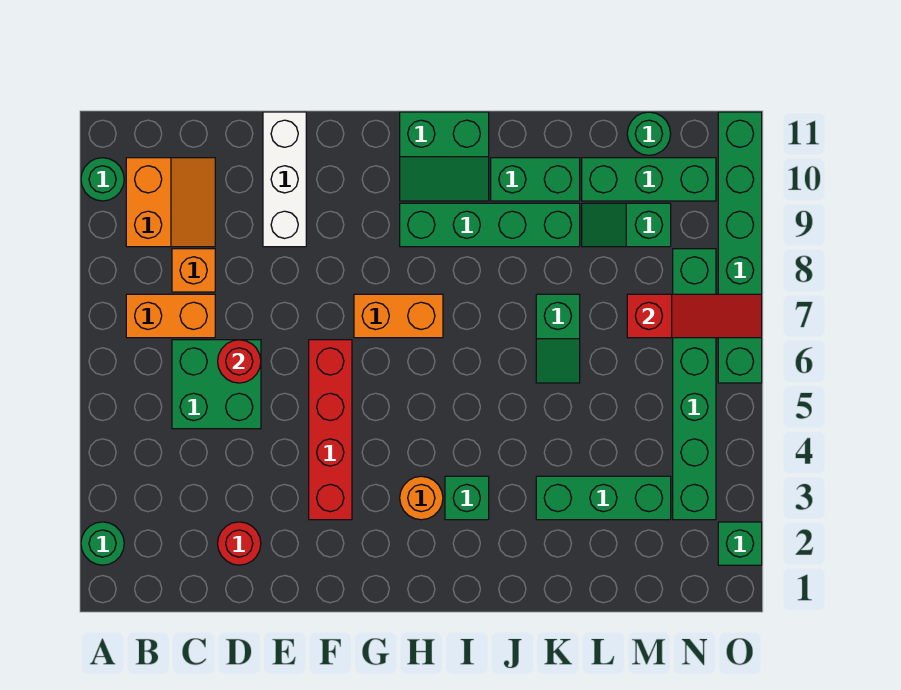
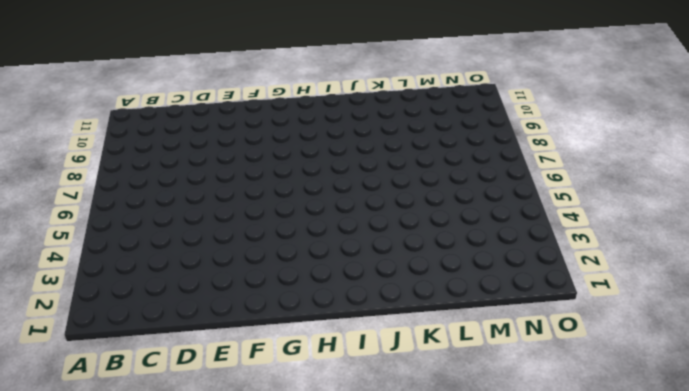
none -> green round brick A2 level 1
none -> green round brick A10 level 1
none -> orange brick B7:C7 level 1

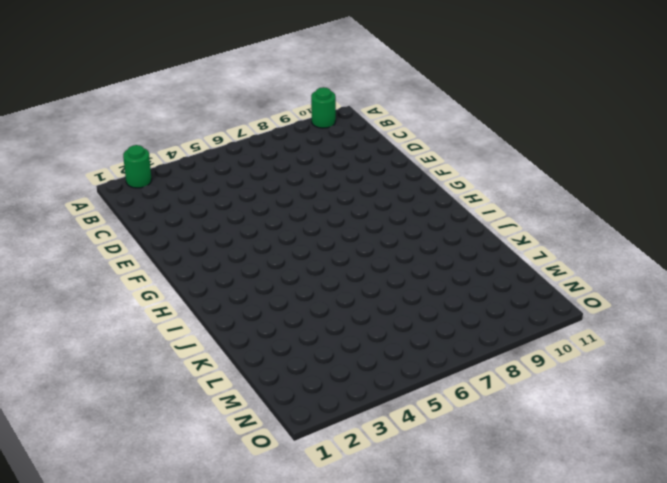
none -> orange brick B7:C7 level 1
none -> orange slope B9:C10 level 1 top B
none -> green brick C5:D6 level 1

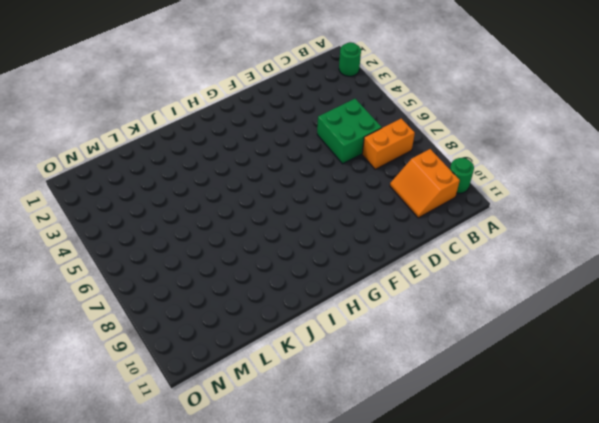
none -> orange brick C8 level 1
none -> red round brick D2 level 1
none -> white brick E9:E11 level 1

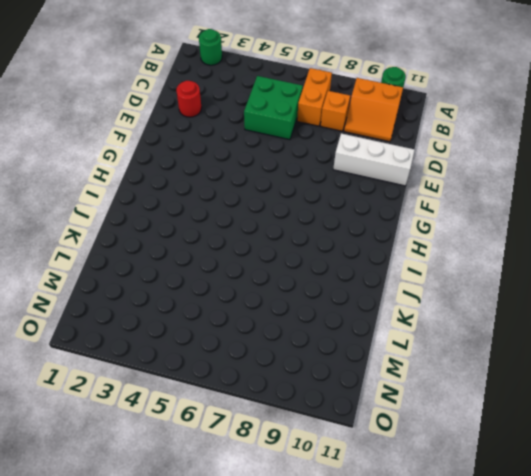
none -> red brick F3:F6 level 1
none -> orange brick G7:H7 level 1
none -> orange round brick H3 level 1

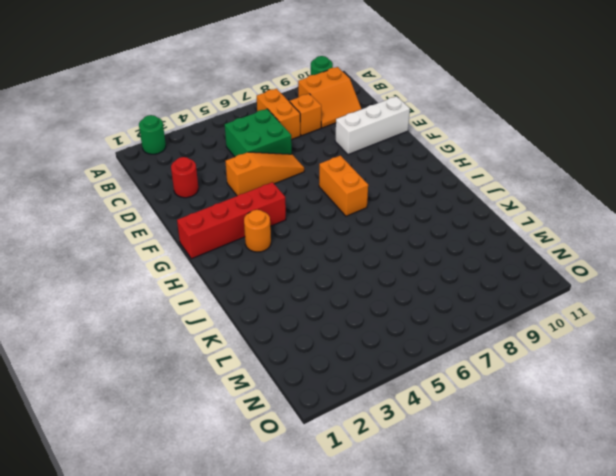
orange slope E4:E6 level 1 top 4 -> none
red brick G1:G4 level 1 -> red brick F3:F6 level 1
none -> green brick H9:K9 level 1
none -> green slope H10:I11 level 1 top 11
none -> green brick I3 level 1

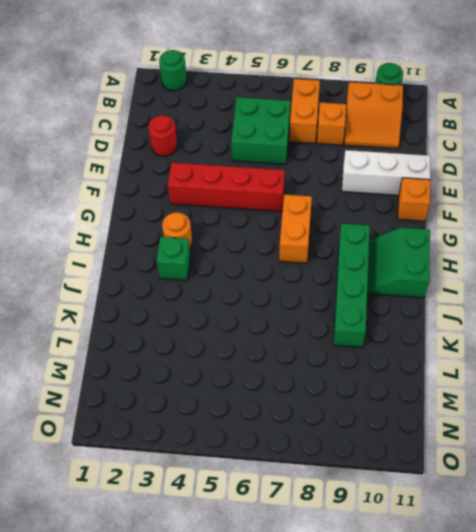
orange brick F11 level 1 -> none
none -> green brick J10:K10 level 1
none -> green brick K3:M3 level 1
none -> green slope K6:K7 level 1 top 7

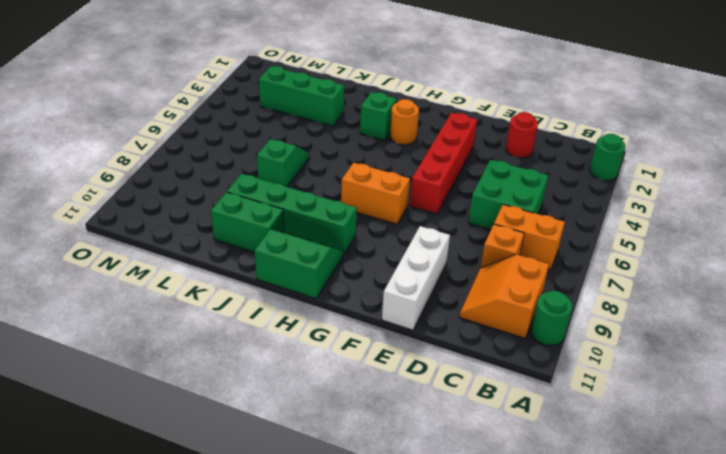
none -> green slope L9:M9 level 1 top M
none -> green brick L10:N10 level 1
none -> green round brick M11 level 1

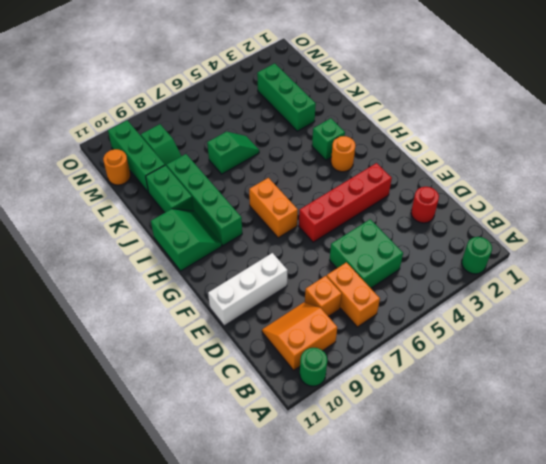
orange round brick M11 level 1 -> green round brick M11 level 1
none -> green brick N3:N8 level 1
none -> green brick O2 level 1
none -> green brick O6:O11 level 1

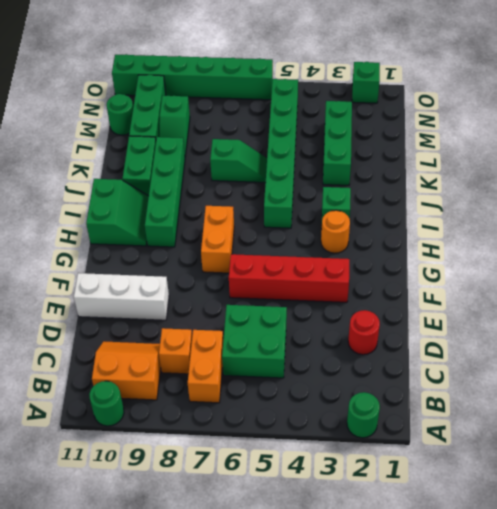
green brick I5:N5 level 1 -> green brick N3:N8 level 1
none -> red round brick D6 level 2
none -> red slope M7:O7 level 2 top M

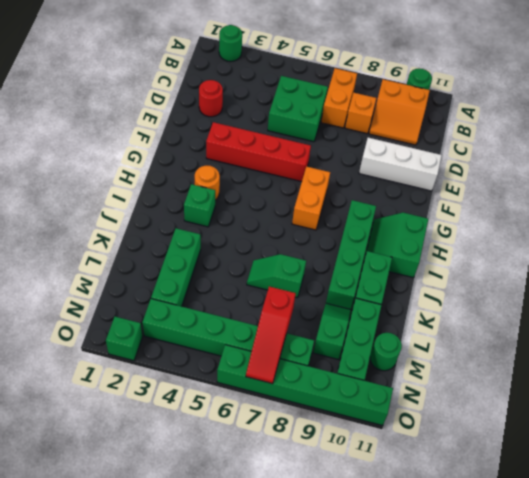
none -> red round brick D6 level 2

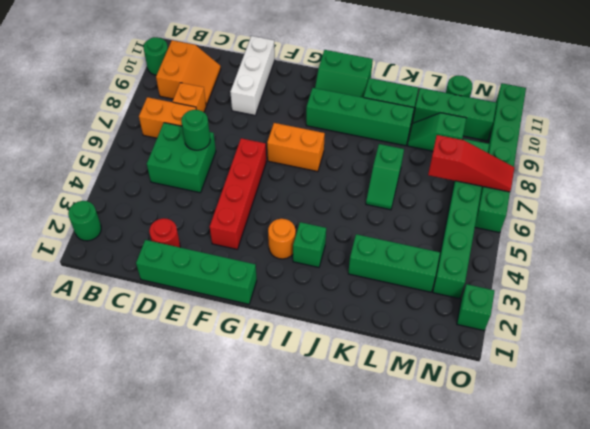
green brick D1:G1 level 1 -> none
green round brick D6 level 2 -> red round brick D6 level 2

